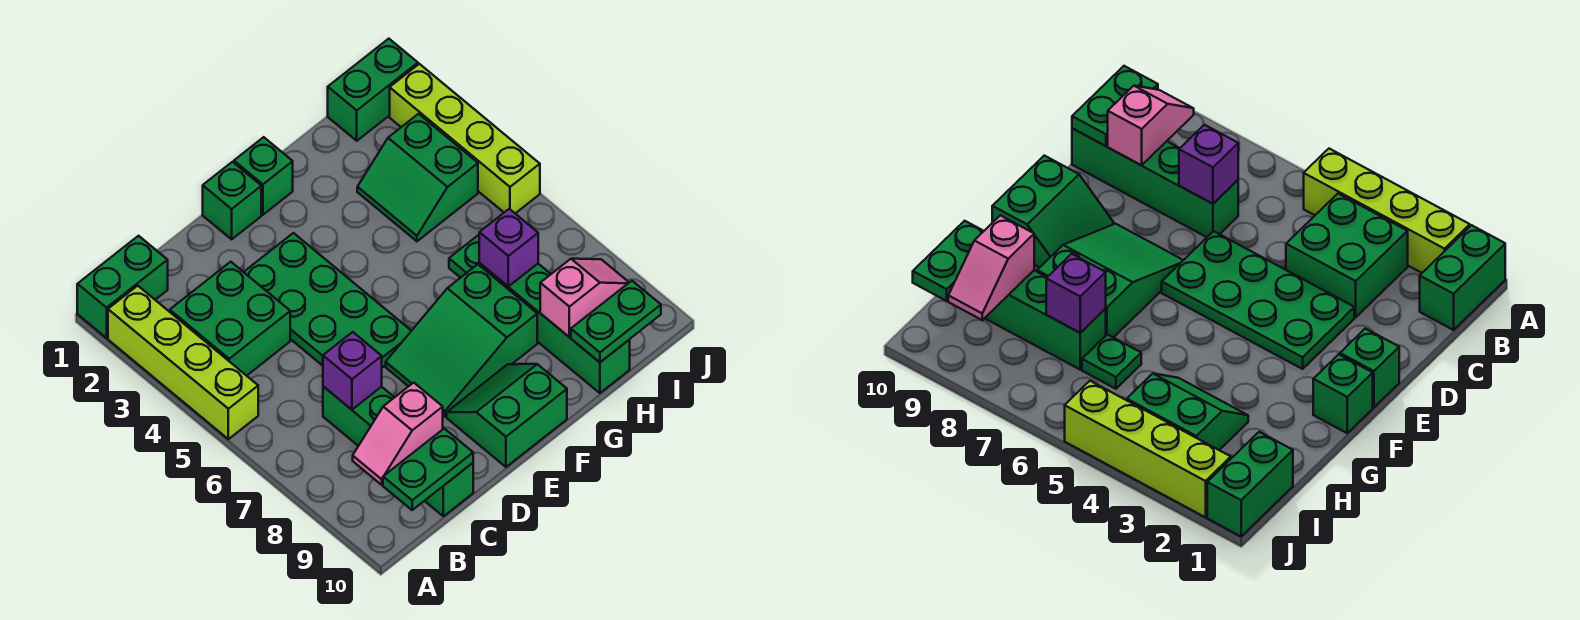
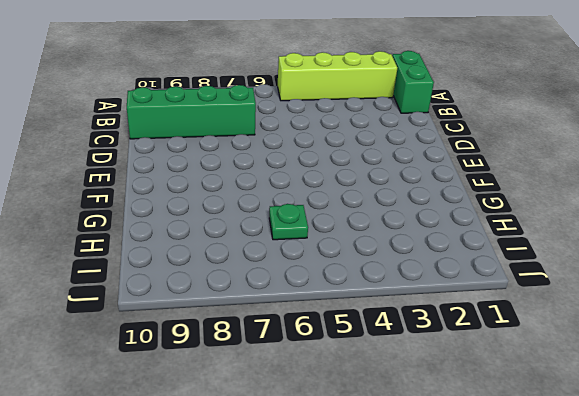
none -> green brick B3:C4 level 1
none -> green plate D3:E6 level 1
none -> green brick E1 level 1

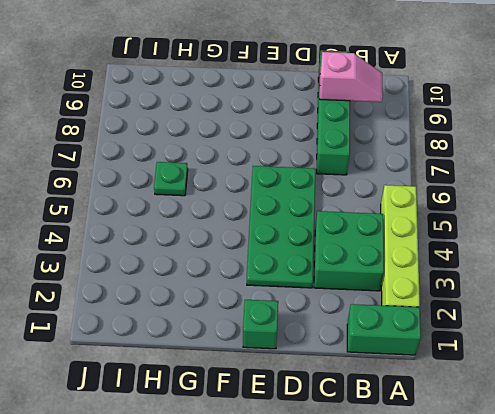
none -> green slope E7:G8 level 1 top G
none -> green slope E9:F10 level 1 top 10
none -> green brick F1 level 1

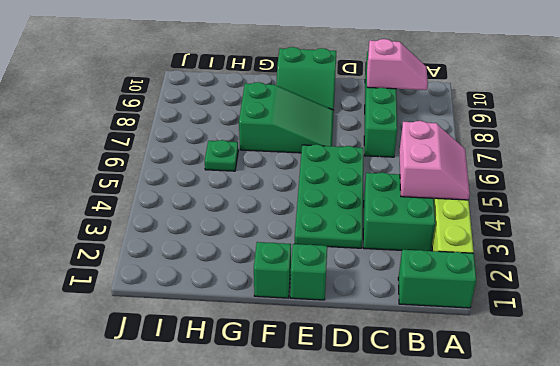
pink slope A4:B5 level 2 top B -> none
none -> green slope H3:I4 level 1 top I
none -> green brick H7:H10 level 1
none -> green brick I1:J1 level 1

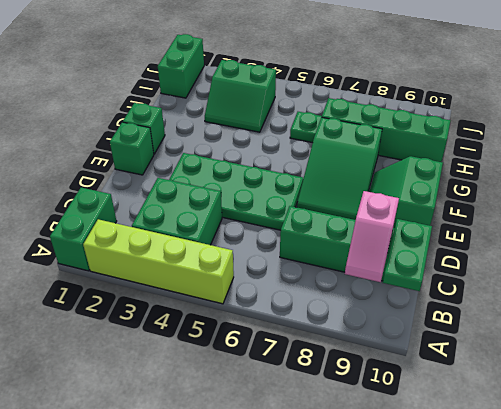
none -> lime brick J2:J5 level 1
none -> purple brick C7 level 2
none -> purple brick H7 level 2

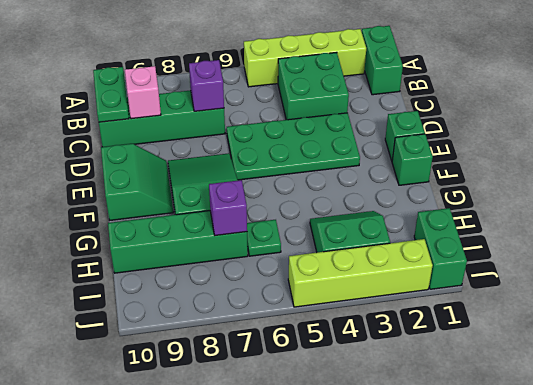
none -> pink slope H9:I9 level 2 top H
none -> green plate H10:I10 level 2

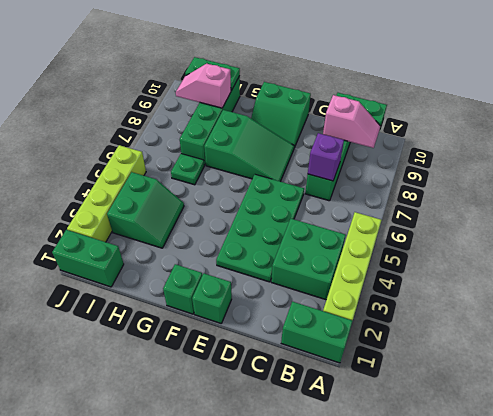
none -> purple brick H7 level 2

